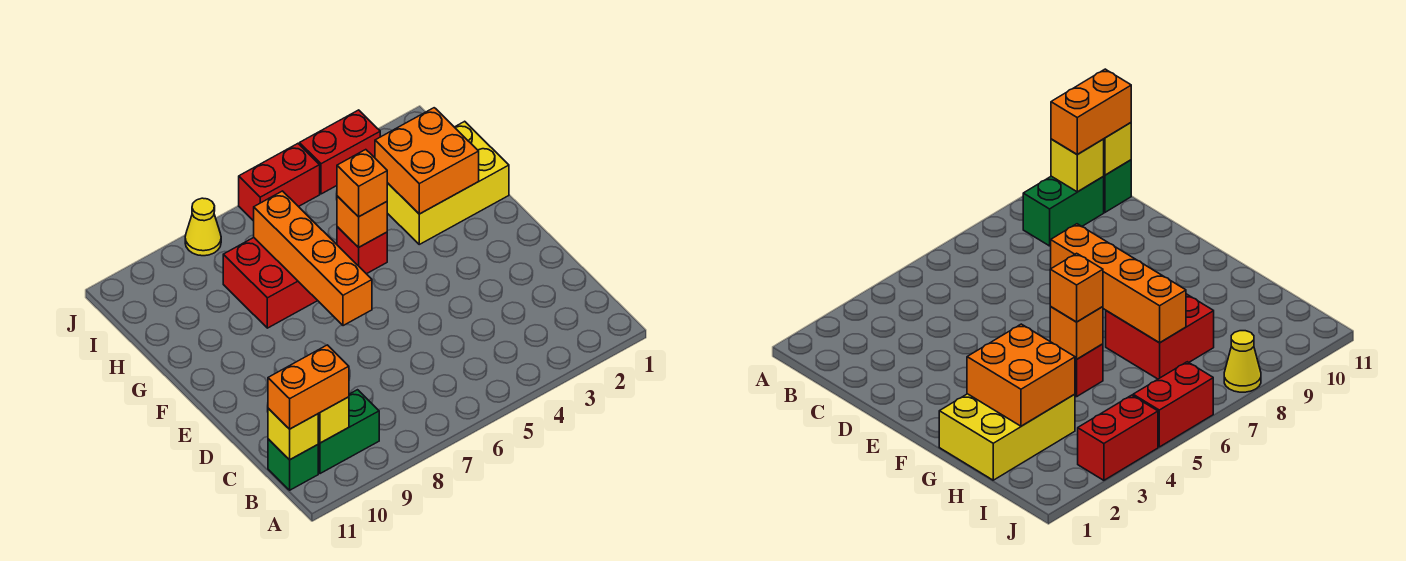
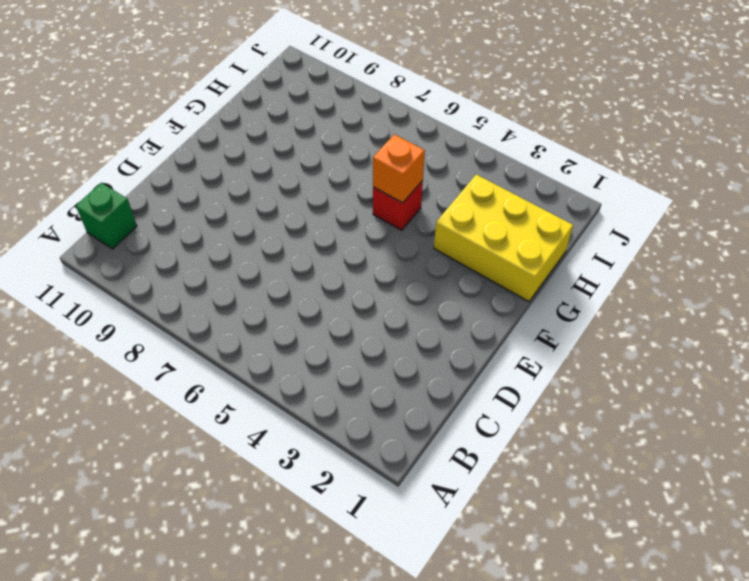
none -> green brick B9:B10 level 1
none -> red brick G7:H8 level 1
none -> red brick J3:J4 level 1

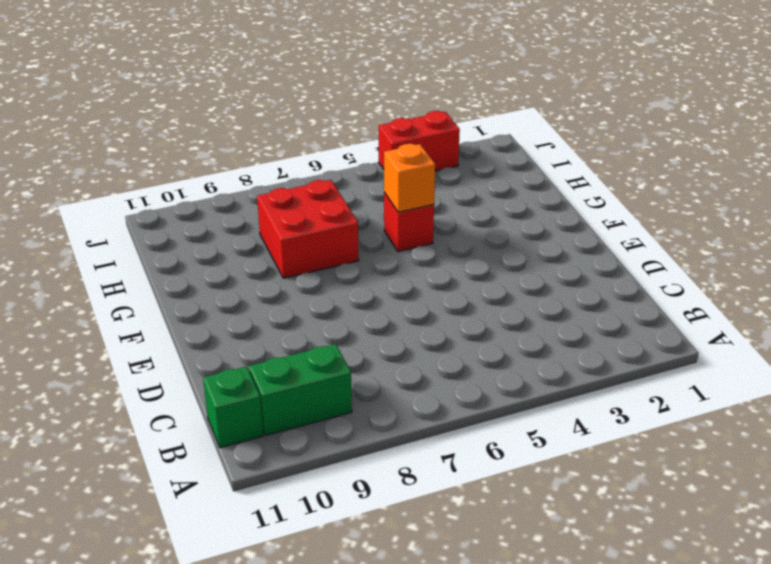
none -> yellow brick G1:H3 level 1
none -> red brick J5:J6 level 1
none -> yellow cone J8 level 1

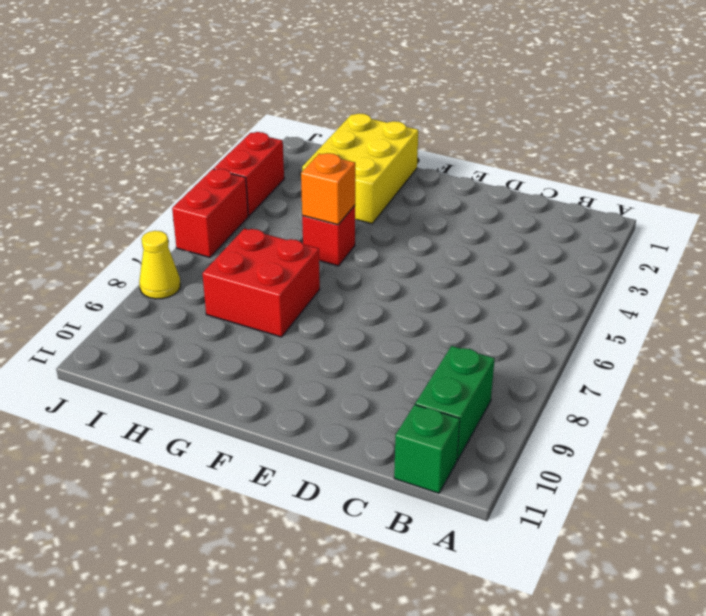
none -> yellow brick B10 level 2
none -> yellow brick B11 level 2
none -> orange brick E7:H7 level 2

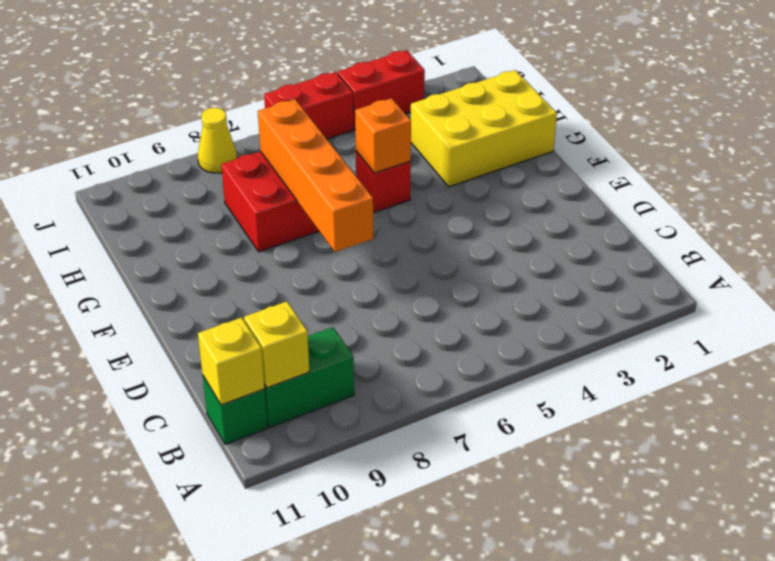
none -> orange brick G2:H3 level 2
none -> orange brick B10:B11 level 3
none -> orange brick G5 level 3

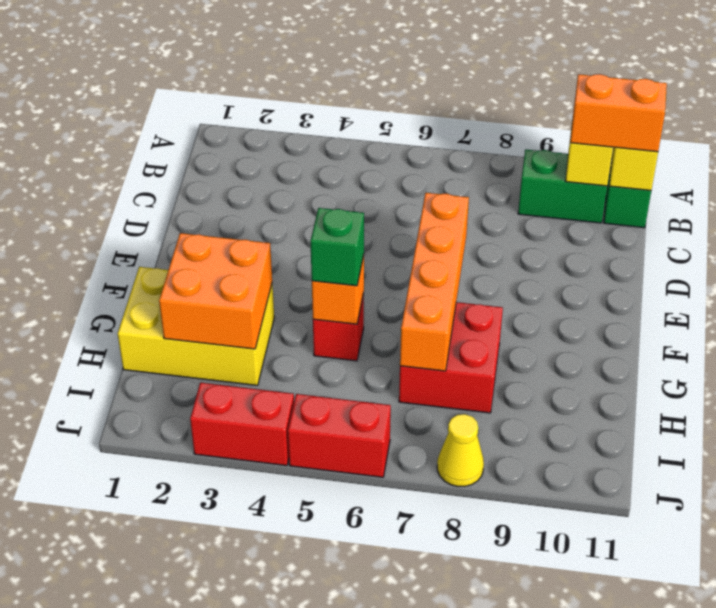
green brick G5 level 3 -> orange brick G5 level 3

